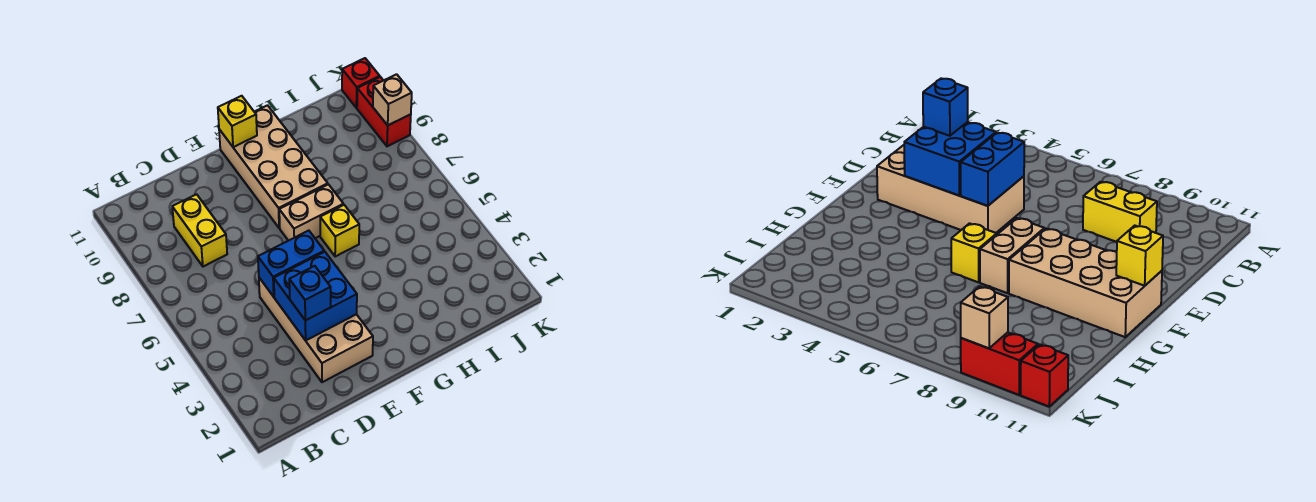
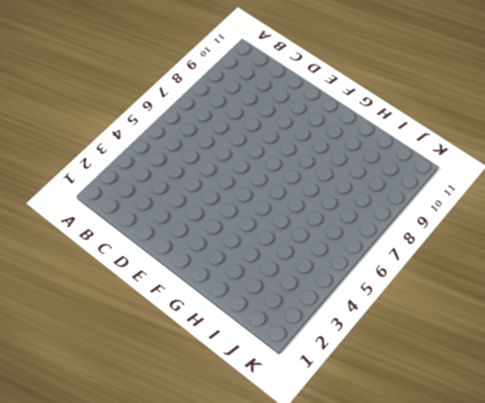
none -> yellow brick C8:C9 level 1
none -> tan brick D2:E5 level 1
none -> tan brick F7:G7 level 1

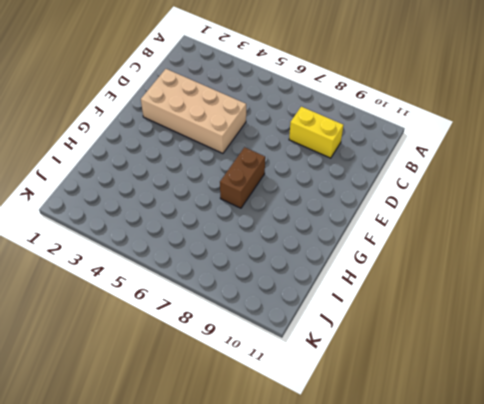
brown brick F7:G7 level 1 -> tan brick F7:G7 level 1
none -> tan brick F8:G11 level 1
none -> yellow brick G6 level 1
none -> red brick K9:K10 level 1

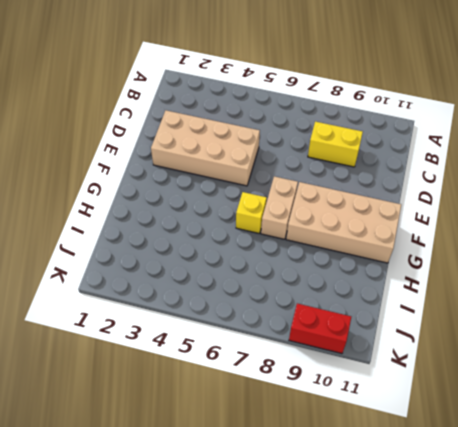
none -> red brick K11 level 1
none -> blue brick D3:E4 level 2
none -> blue brick D5:E5 level 2

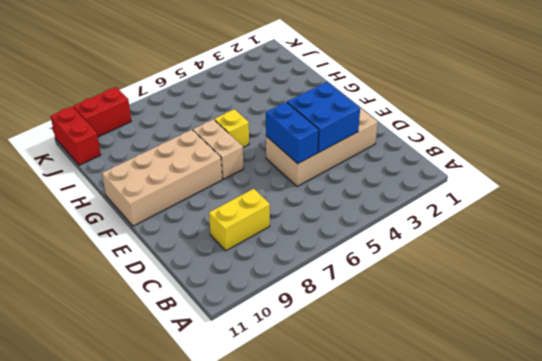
red brick J11:K11 level 1 -> red brick K11 level 1
none -> yellow brick F11 level 2
none -> tan brick K9 level 2
none -> blue brick D3 level 3

